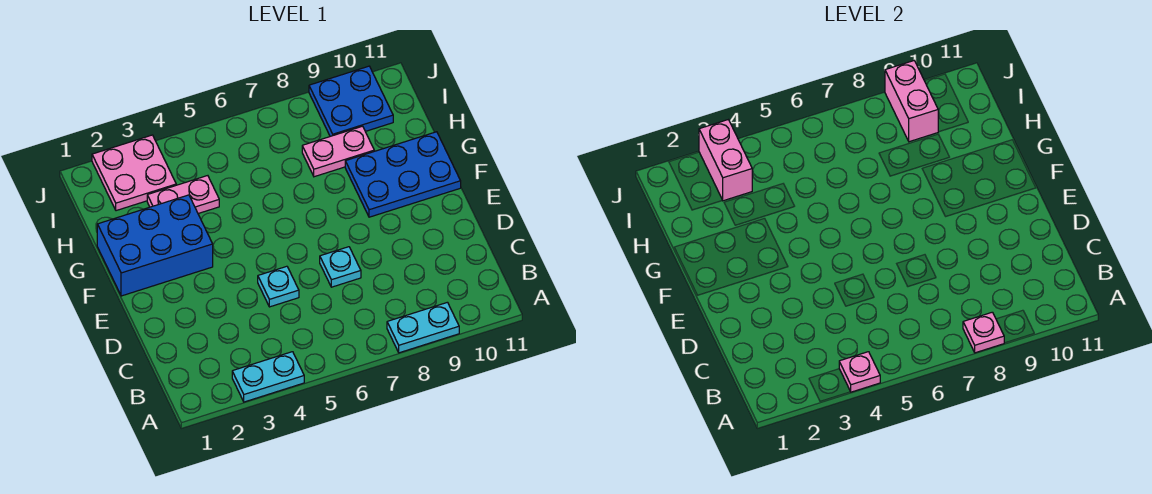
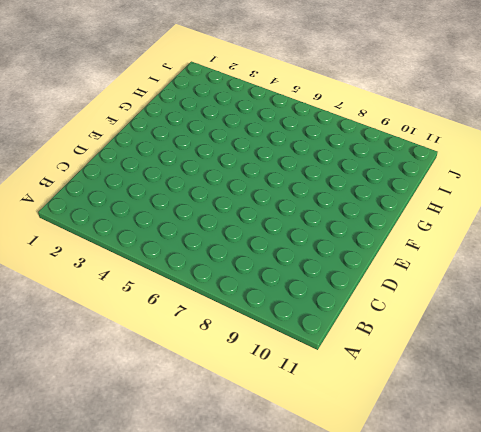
none -> cyan plate A3:A4 level 1
none -> cyan plate A8:A9 level 1
none -> cyan plate D5 level 1

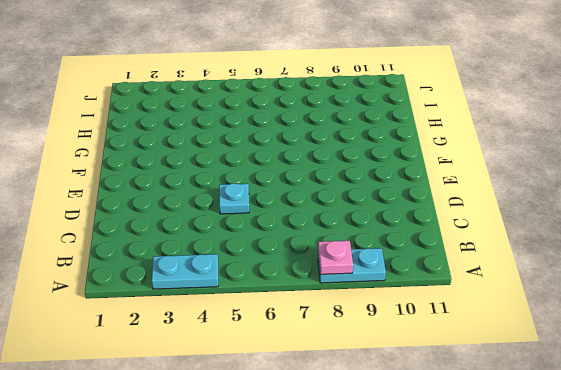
none -> cyan plate D7 level 1
none -> blue brick F1:G3 level 1
none -> blue plate F9:G11 level 1

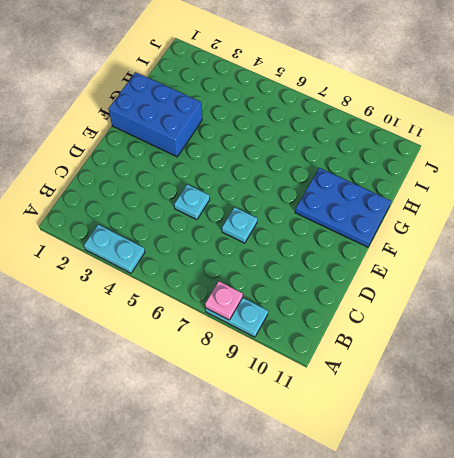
none -> pink plate H3:H4 level 1
none -> pink plate H8:H9 level 1
none -> pink plate I2:J3 level 1

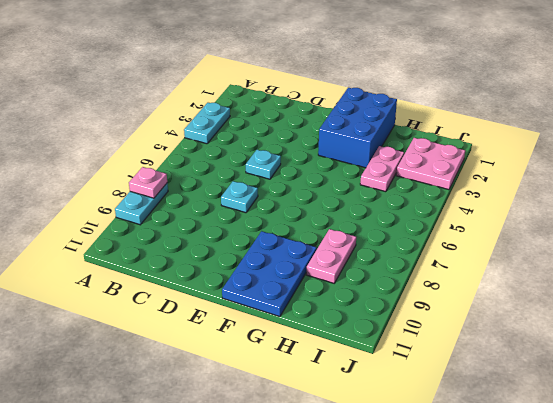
none -> blue plate I9:J10 level 1
none -> pink plate A4 level 2
none -> pink brick I3:J3 level 2

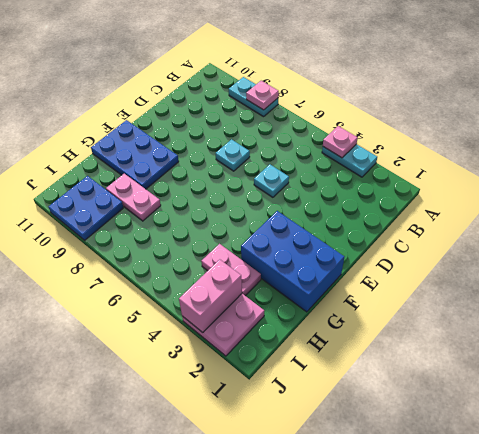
none -> pink brick I9:J9 level 2

